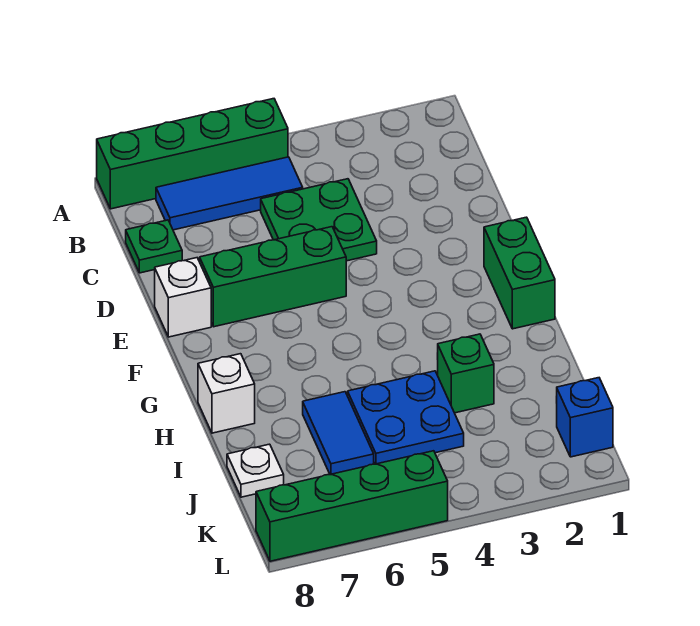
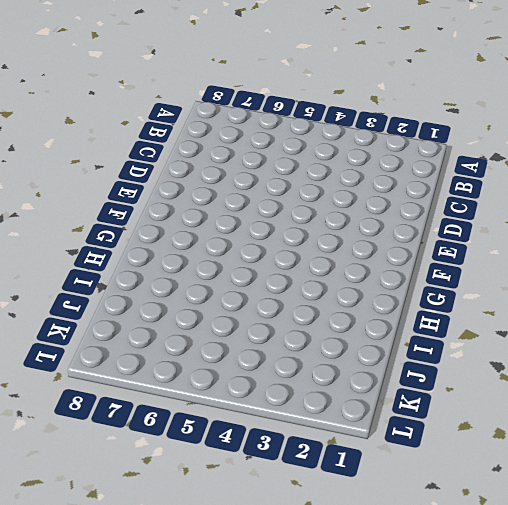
none -> green brick A5:A8 level 1
none -> blue tile B5:B7 level 1
none -> green plate C4:D5 level 1

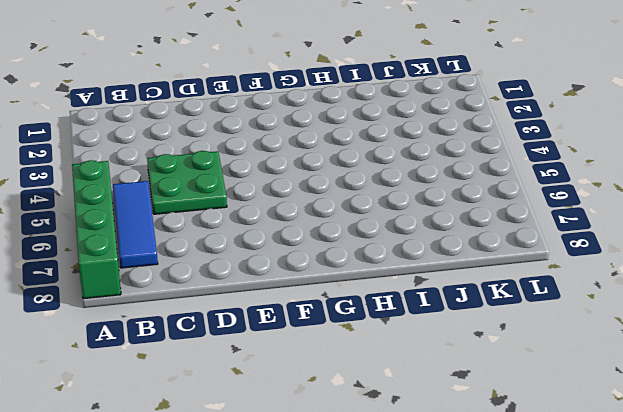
none -> green plate C8 level 1
none -> green brick E5:E7 level 1
none -> white brick E8 level 1

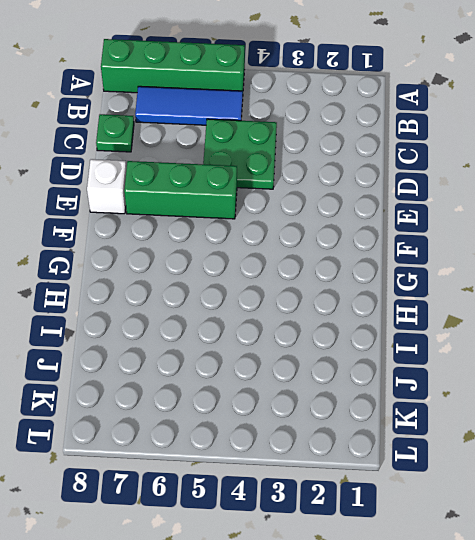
none -> green brick F1:G1 level 1
none -> white brick H8 level 1
none -> green brick I3 level 1

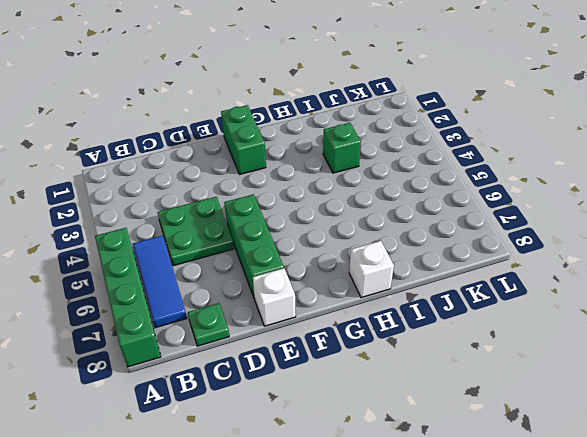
green brick F1:F2 level 1 -> green brick F1:G1 level 1
none -> blue plate I4:J5 level 1
none -> blue tile I6:J6 level 1
none -> white plate J8 level 1

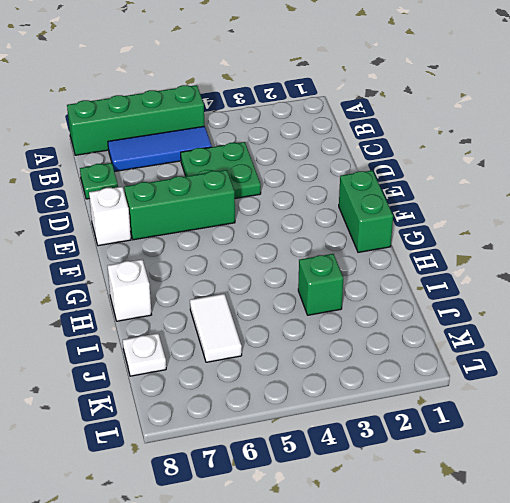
white tile I6:J6 level 1 -> blue tile I6:J6 level 1
none -> blue plate I4:J5 level 1
none -> blue brick K1 level 1
none -> green brick L5:L8 level 1

